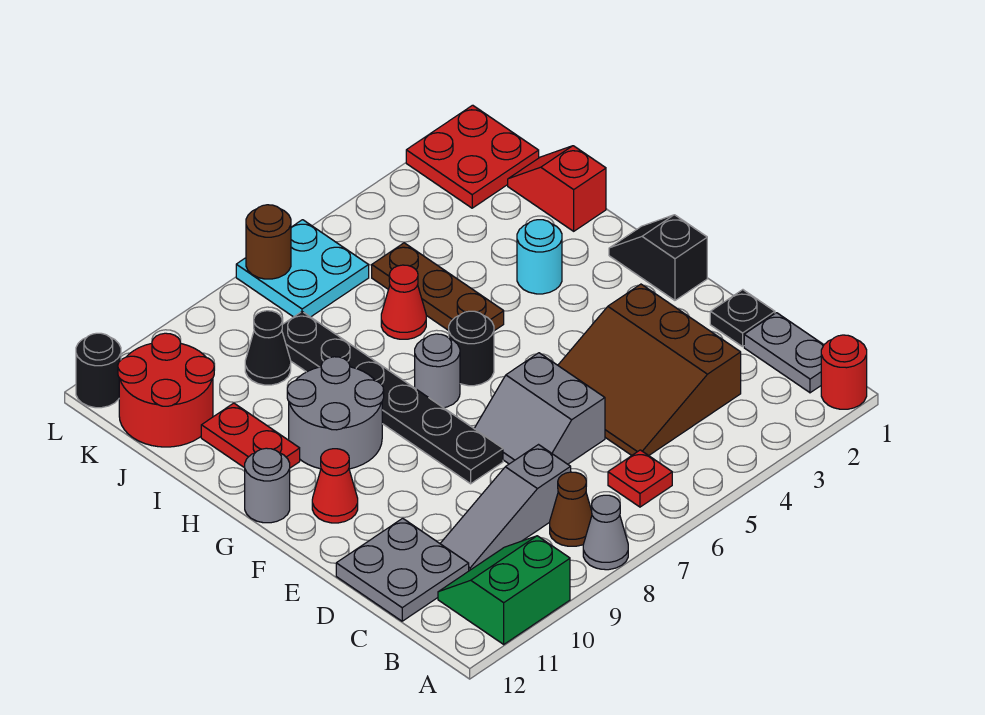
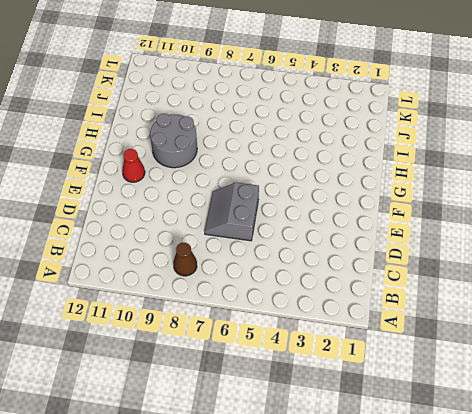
none -> red round brick A1 level 1
none -> grey cone A8 level 1
none -> green slope A10:B11 level 1 top A

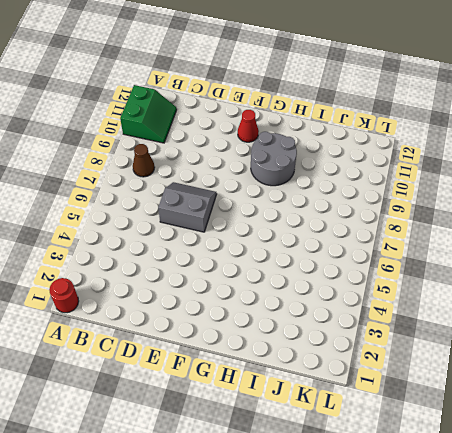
none -> grey cone A8 level 1
none -> grey plate B1:C1 level 1
none -> red plate B6 level 1

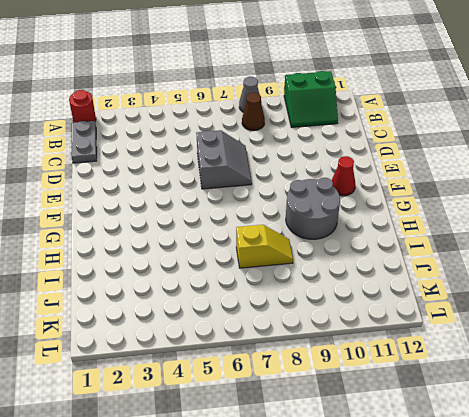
yellow slope I7:I8 level 1 top 7 -> black plate E8:J8 level 1
none -> red plate B6 level 1
none -> brown slope C3:E5 level 1 top 3
none -> grey slope C8:C10 level 1 top 8

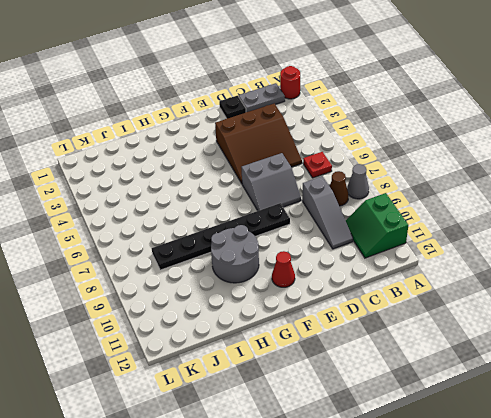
none -> grey plate C11:D12 level 1
none -> black slope F1:G1 level 1 top F
none -> black round brick G6 level 1

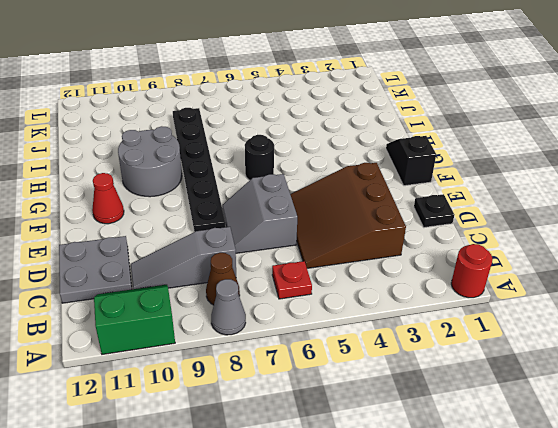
none -> grey plate B1:C1 level 1
none -> grey round brick G7 level 1
none -> grey round brick G12 level 1

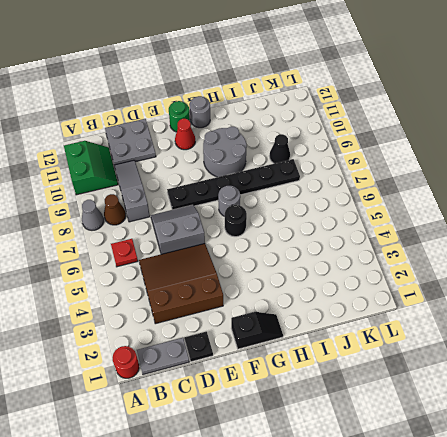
green round brick F12 level 1 -> none
none -> cyan round brick H3 level 1
none -> brown plate H5:J5 level 1
none -> red plate H11:I11 level 1

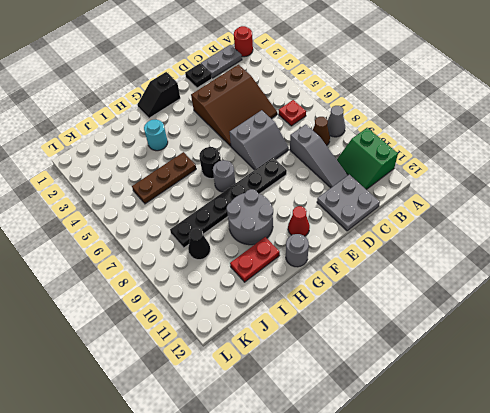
none -> red slope I1:J1 level 1 top I
none -> red cone I6 level 1
none -> red round brick J11:K12 level 1

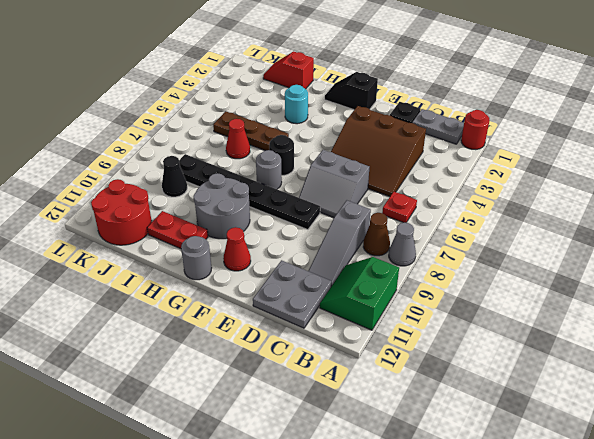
none -> red plate K1:L2 level 1
none -> cyan plate K6:L7 level 1
none -> black round brick L12 level 1

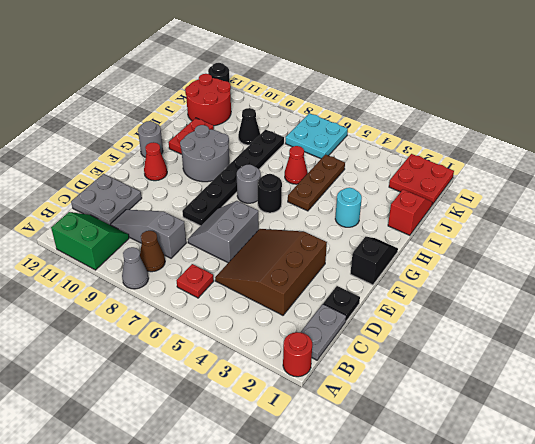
none -> brown round brick L7 level 2

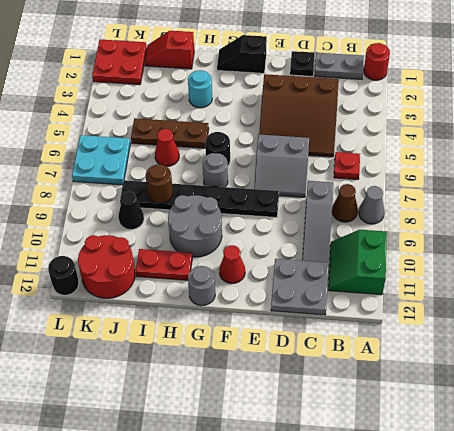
brown round brick I8 level 2 -> brown round brick L7 level 2

